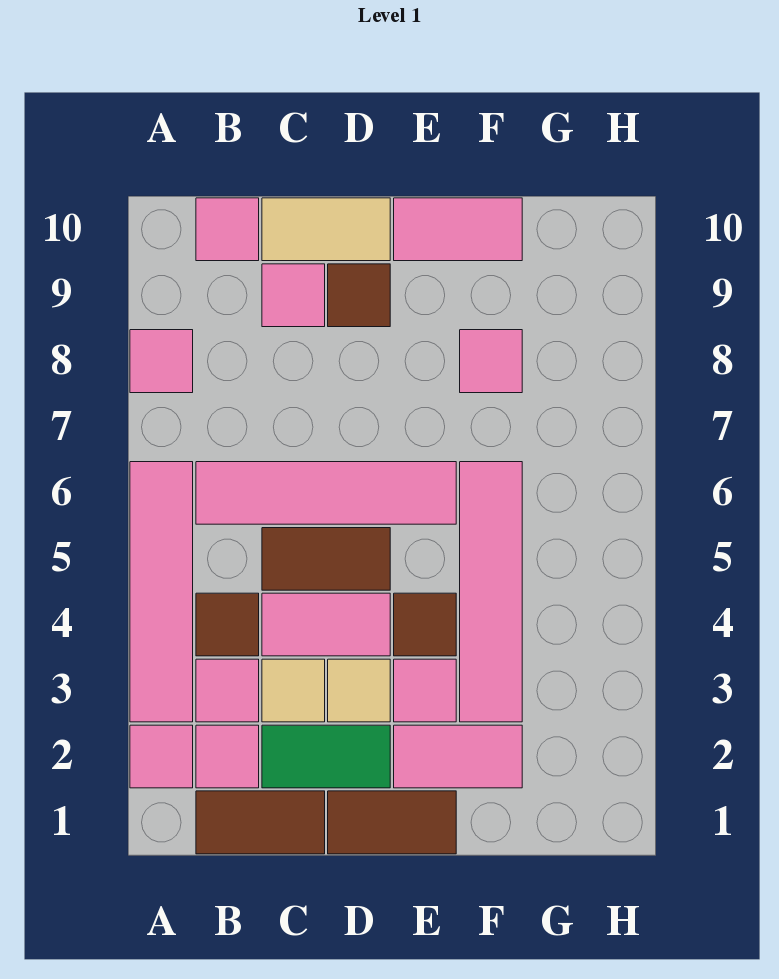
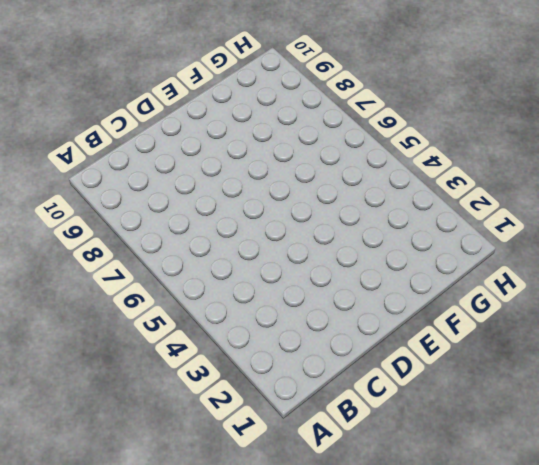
none -> pink tile A2 level 1
none -> pink tile A3:A6 level 1
none -> pink tile A8 level 1

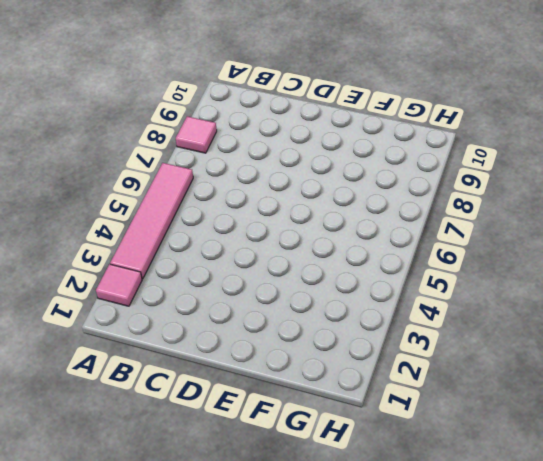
none -> brown tile B1:C1 level 1
none -> pink tile B2 level 1
none -> pink tile B3 level 1

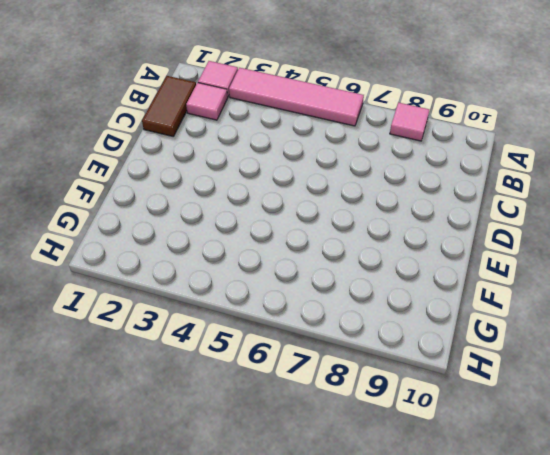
none -> pink tile B3 level 1
none -> brown tile B4 level 1
none -> pink tile B6:E6 level 1

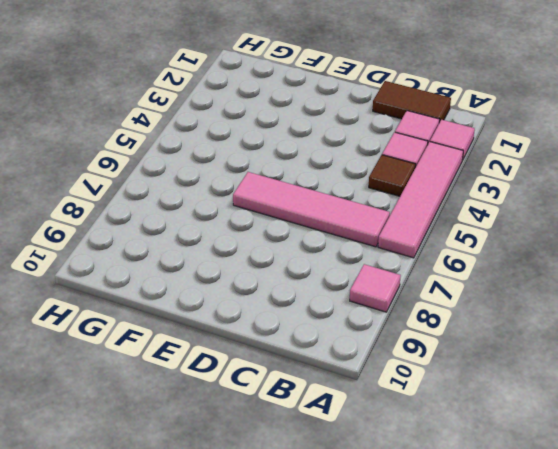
none -> pink tile B10 level 1
none -> green tile C2:D2 level 1
none -> tan tile C3 level 1

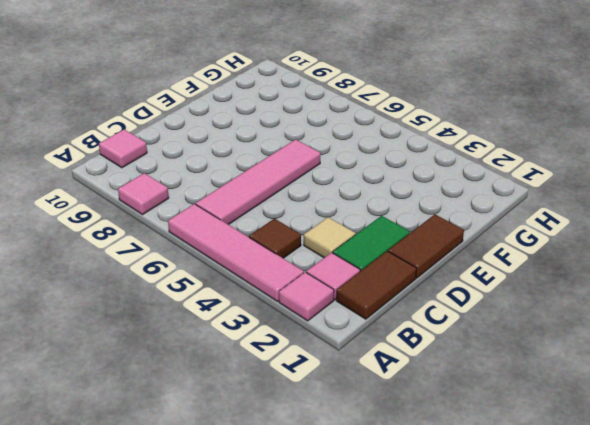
none -> pink tile B3 level 1
none -> pink tile C4:D4 level 1
none -> brown tile C5:D5 level 1

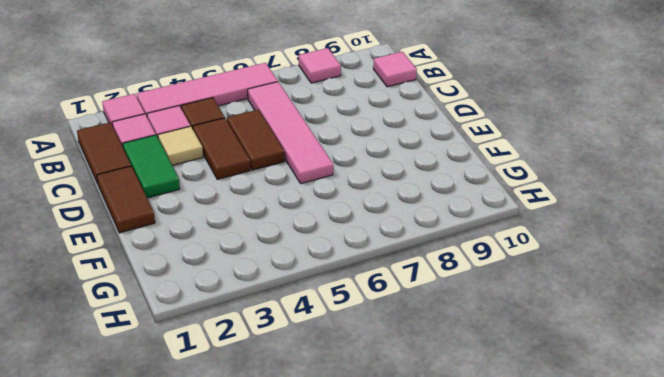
brown tile C4:D4 level 1 -> pink tile C4:D4 level 1
none -> pink tile C9 level 1
none -> tan tile C10:D10 level 1
none -> tan tile D3 level 1

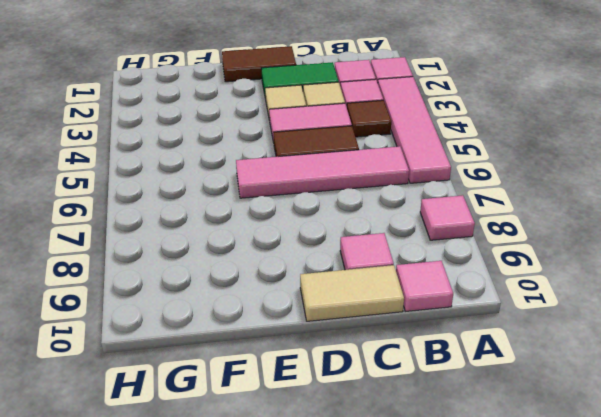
none -> brown tile B1:C1 level 1
none -> brown tile D9 level 1
none -> pink tile E2:F2 level 1

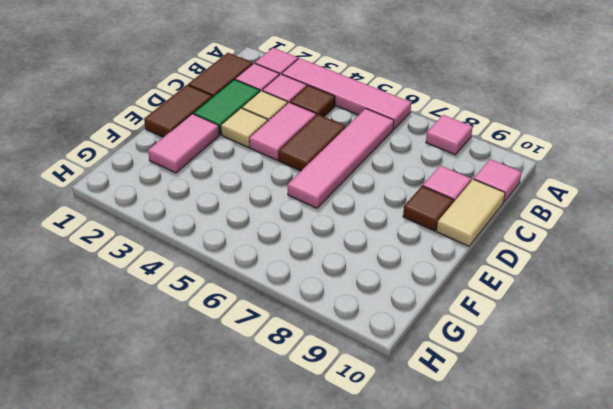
none -> pink tile E3 level 1
none -> brown tile E4 level 1
none -> pink tile E10:F10 level 1

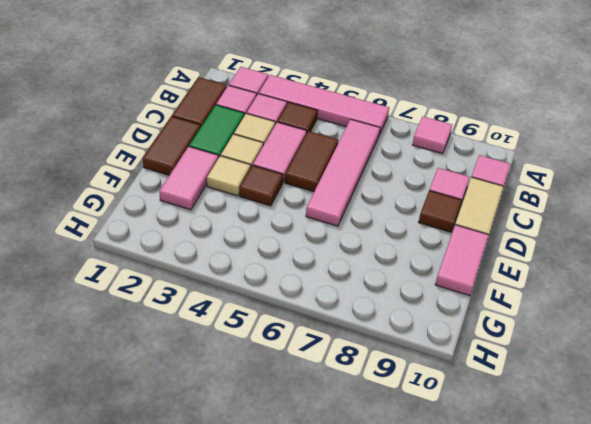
tan tile E3 level 1 -> pink tile E3 level 1
none -> pink tile F3:F6 level 1
none -> pink tile F8 level 1

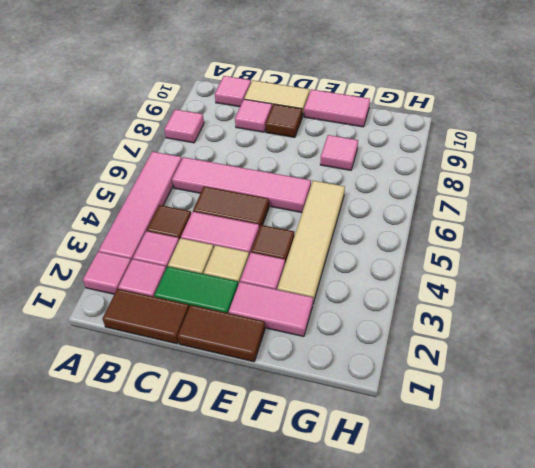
tan tile F3:F6 level 1 -> pink tile F3:F6 level 1

